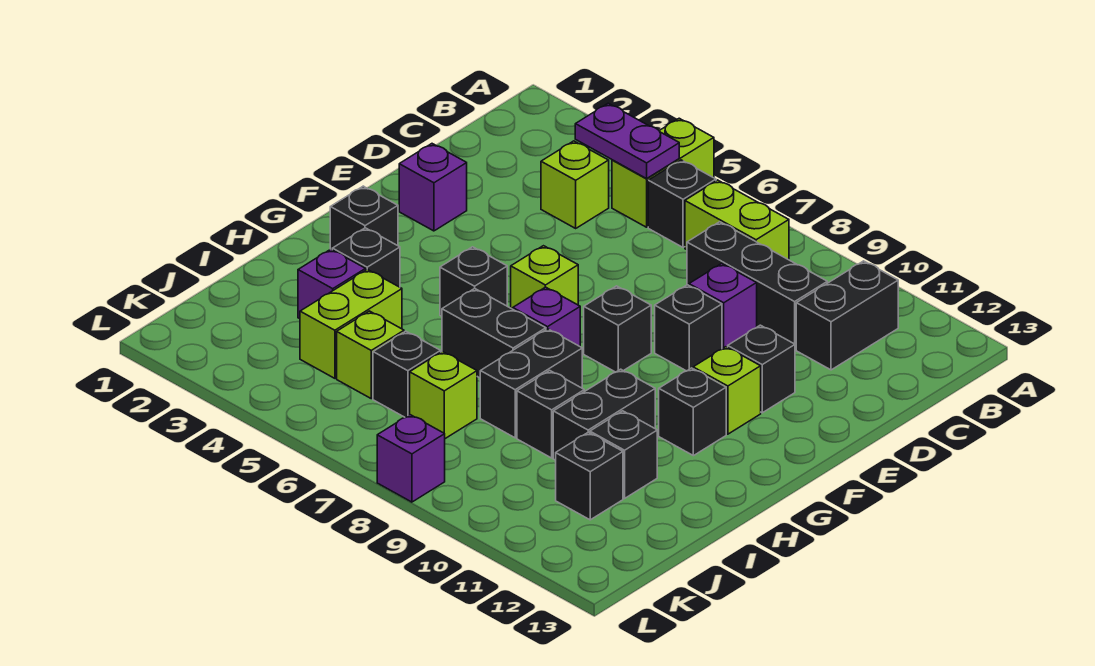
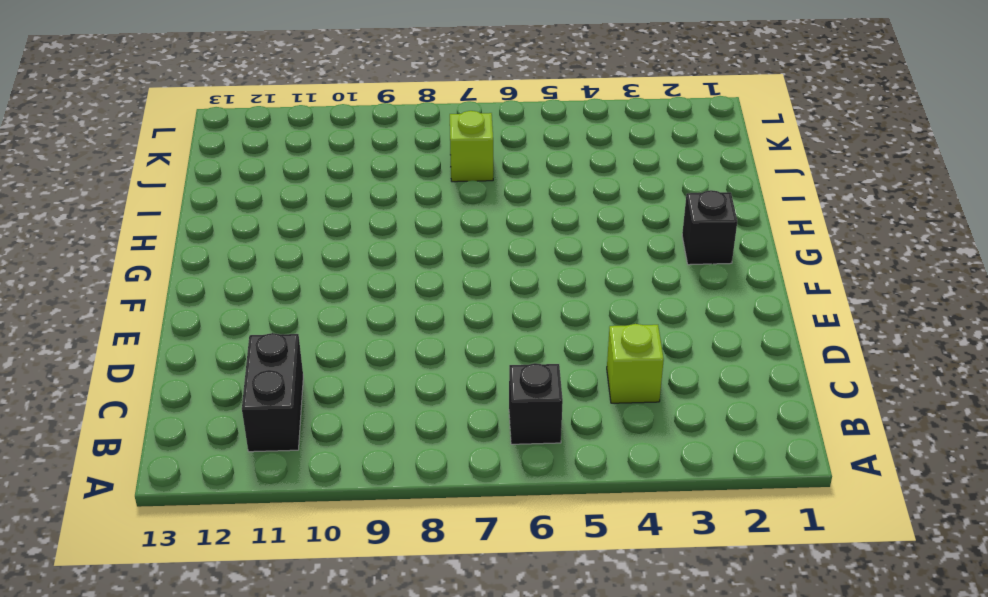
none -> lime brick A5:B5 level 1
none -> lime brick B7:B8 level 1
none -> black brick C8:C10 level 1
none -> purple brick D9 level 1

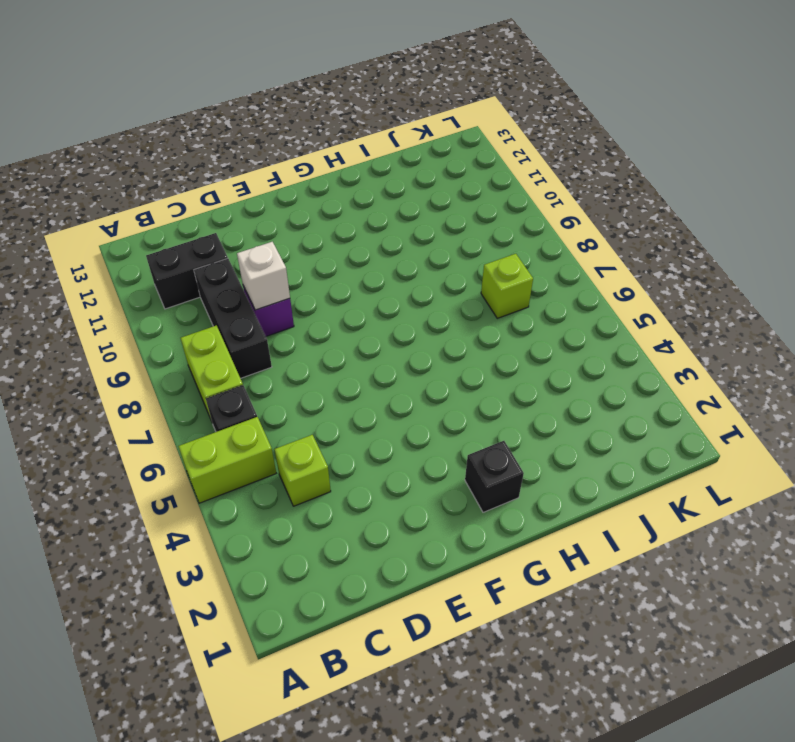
white brick D9 level 2 -> none
none -> purple brick E2 level 1
none -> black brick E9 level 1
none -> black brick E11 level 1
none -> lime brick F6 level 1

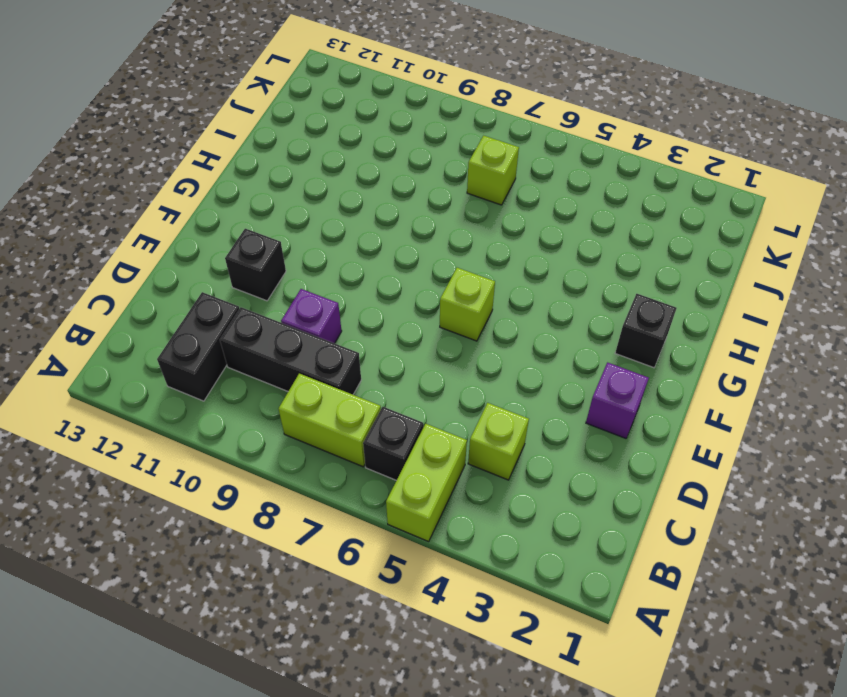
none -> black brick E9 level 1
none -> black brick F8 level 1
none -> lime brick F11 level 1
none -> black brick G5 level 1

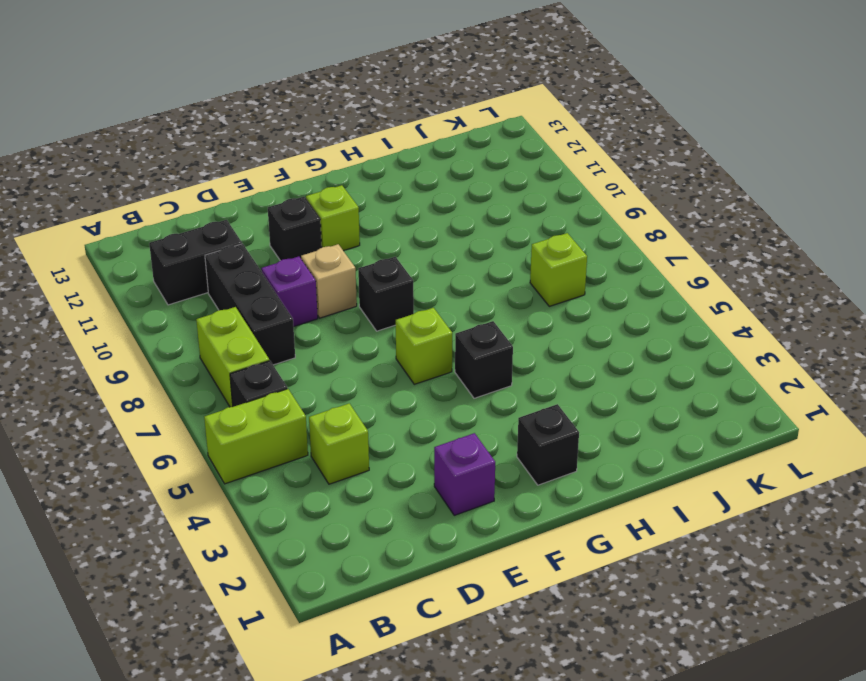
tan brick E9 level 1 -> black brick E9 level 1
none -> purple brick G7 level 1
none -> black brick G11 level 1
none -> black brick H3 level 1
none -> black brick H6:H7 level 1

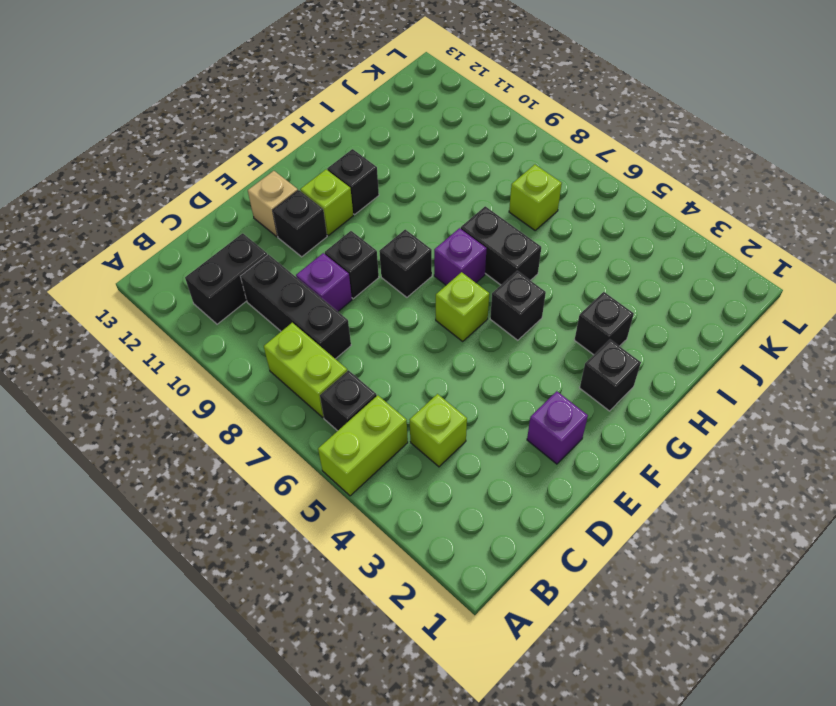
tan brick E12 level 1 -> none
none -> black brick H8:I8 level 1
none -> black brick H10:I10 level 1
none -> purple brick I3 level 1
none -> lime brick I4:J4 level 1

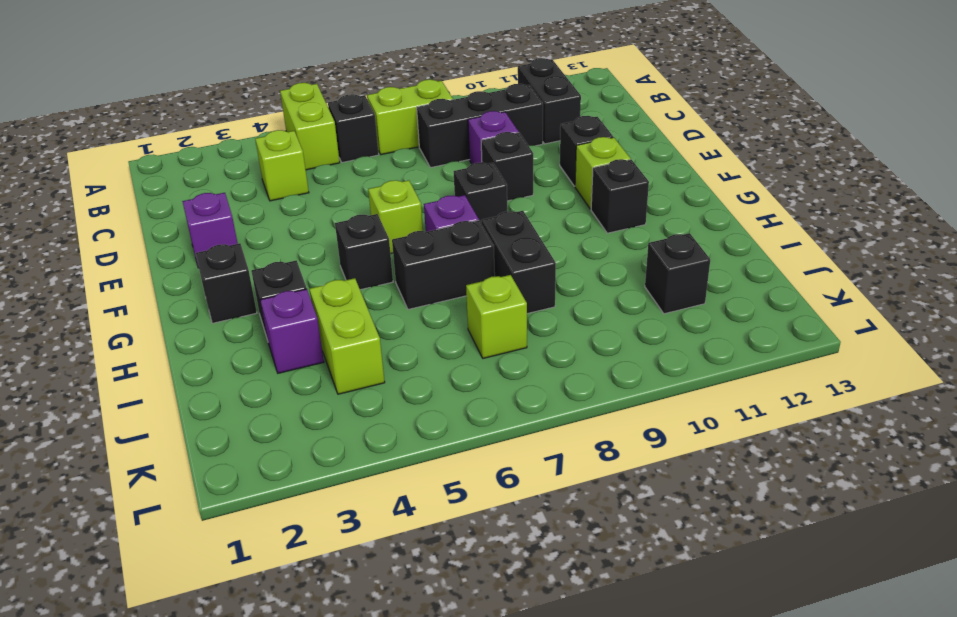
none -> black brick H10:I10 level 1
none -> black brick I9 level 1
none -> black brick I11 level 1
none -> lime brick J5 level 1

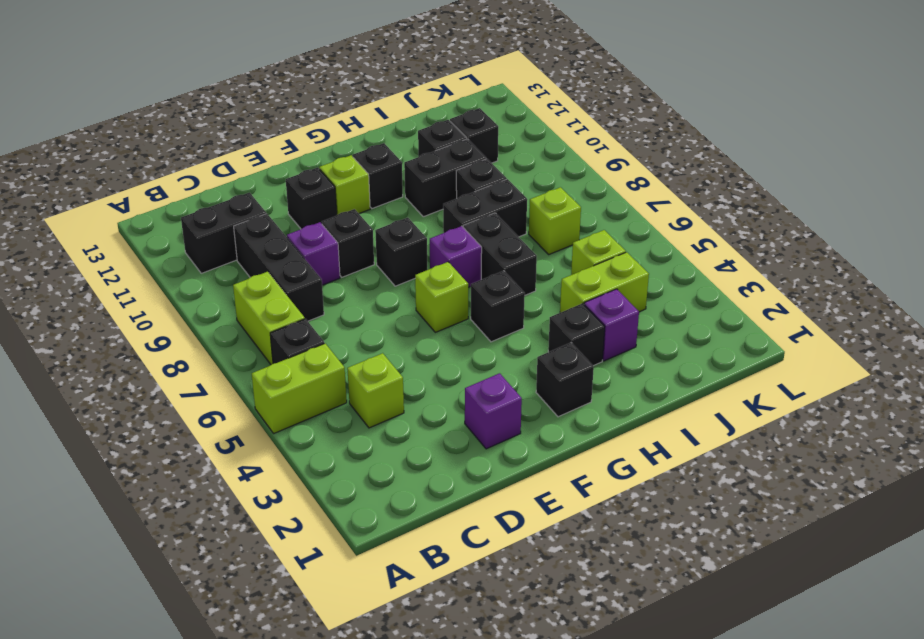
none -> black brick J6 level 1
none -> purple brick L8 level 1
none -> purple plate B4:B5 level 2

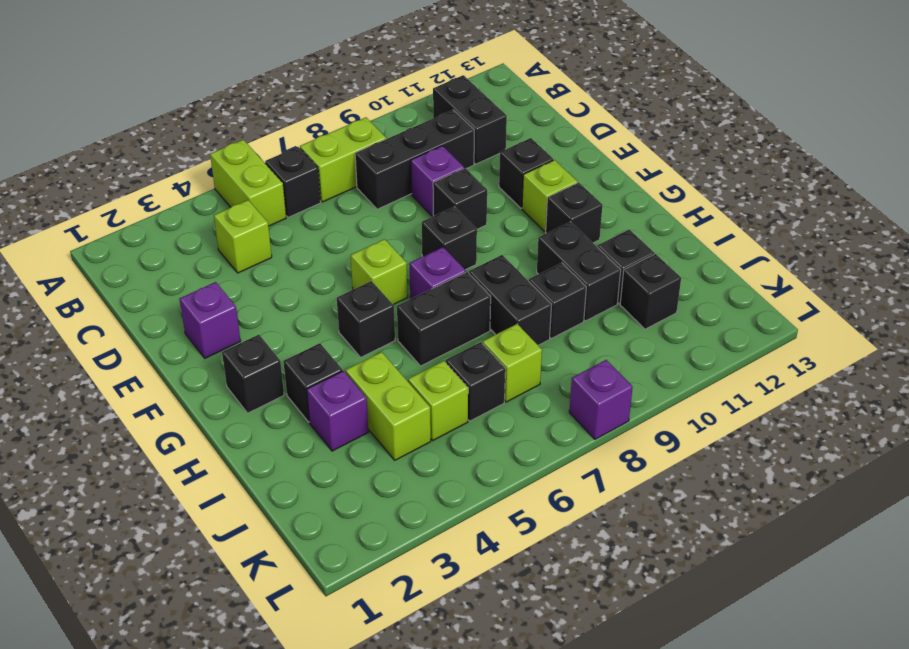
none -> purple plate B4:B5 level 2

